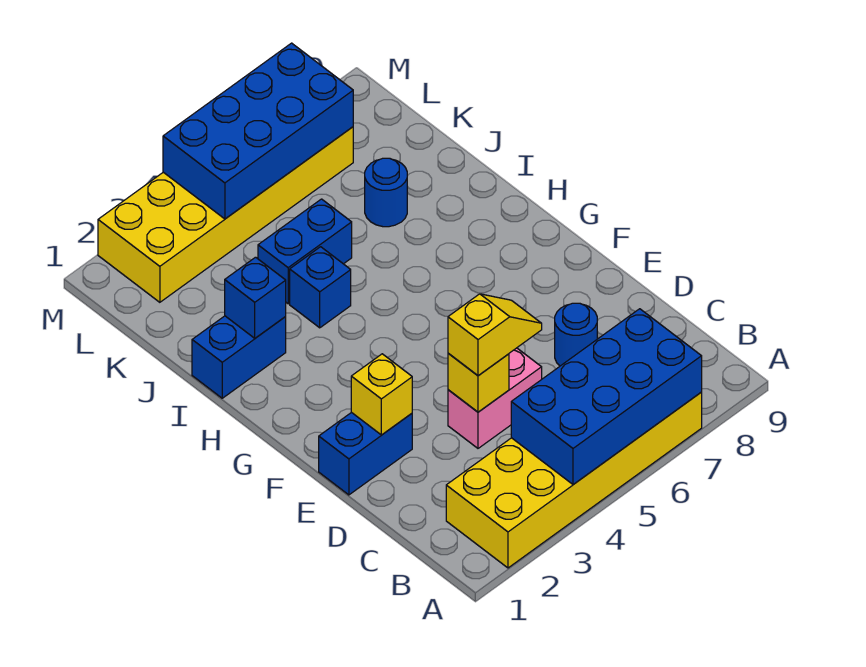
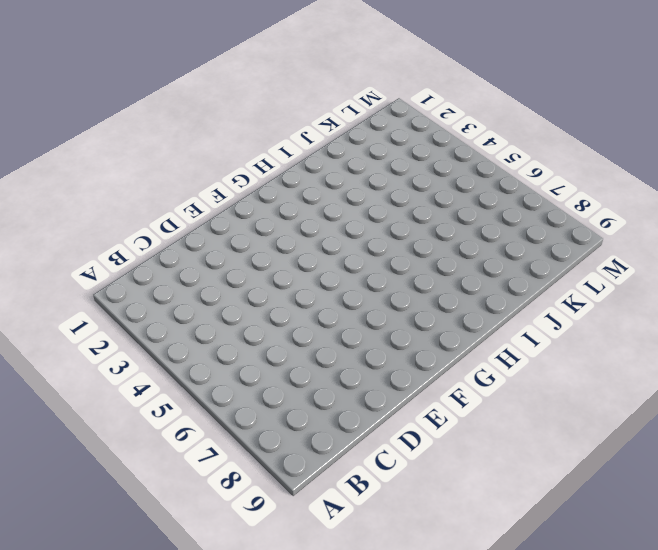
none -> yellow brick A2:B7 level 1
none -> pink brick D4:D5 level 1
none -> blue round brick D7 level 1

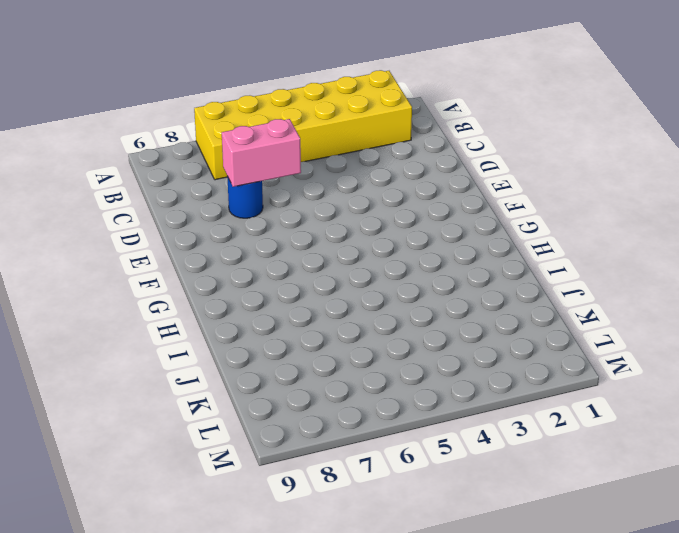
pink brick D6:D7 level 2 -> pink brick D4:D5 level 1
none -> blue brick E1:E2 level 1
none -> blue brick I1:I2 level 1
none -> blue brick I4 level 1

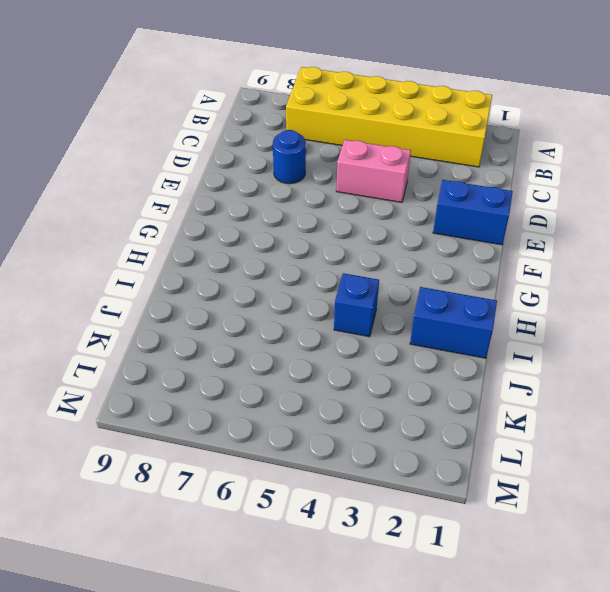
none -> blue brick J4:J5 level 1
none -> blue round brick J7 level 1
none -> yellow brick L2:M7 level 1

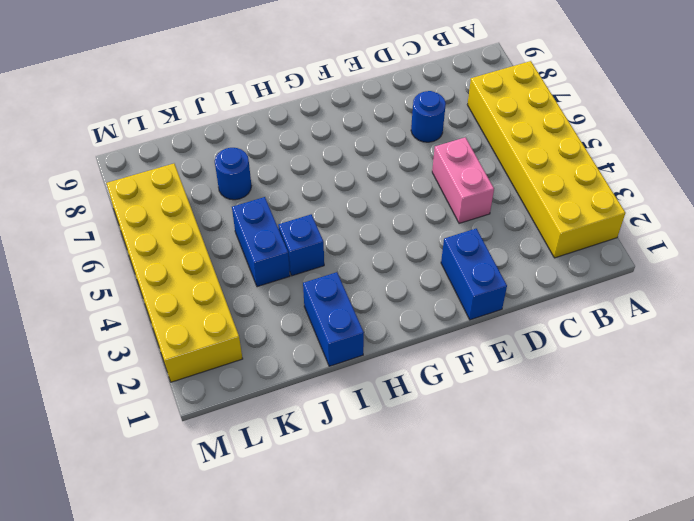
none -> blue brick A4:B7 level 2
none -> yellow brick D4 level 2
none -> yellow brick E2 level 2

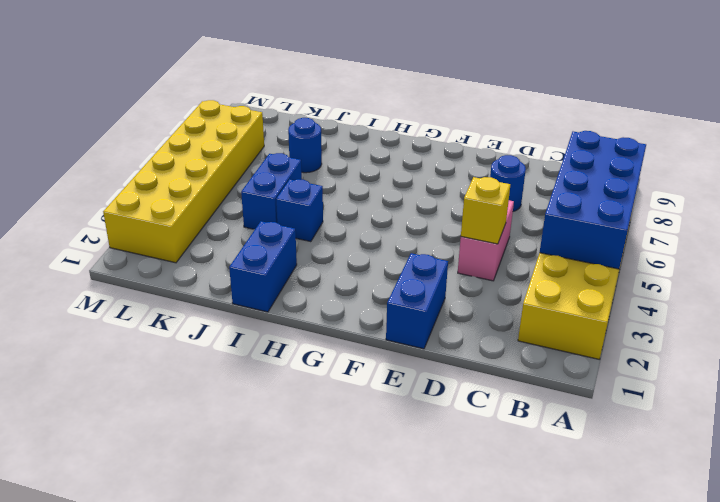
none -> yellow brick E2 level 2
none -> blue brick I2 level 2
none -> blue brick L4:M7 level 2

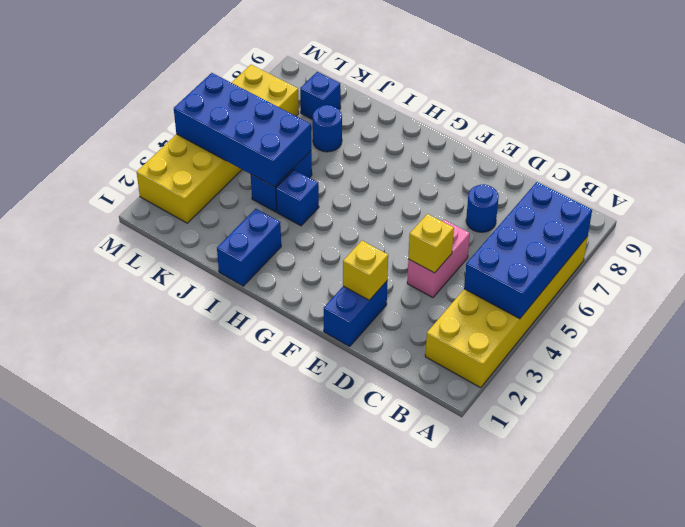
blue brick J4:M5 level 2 -> blue brick L4:M7 level 2
blue brick K8 level 1 -> blue brick I2 level 2
none -> yellow slope D4:D5 level 3 top 4

